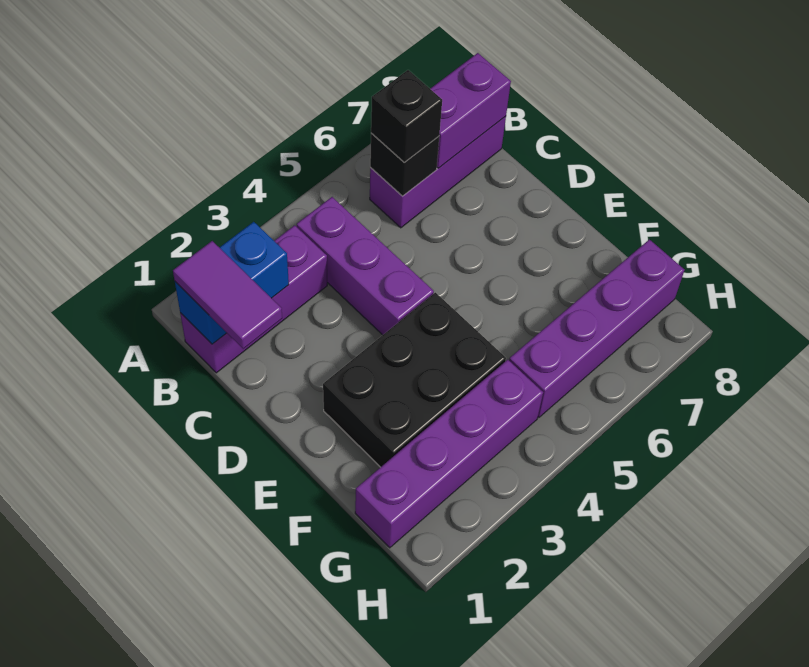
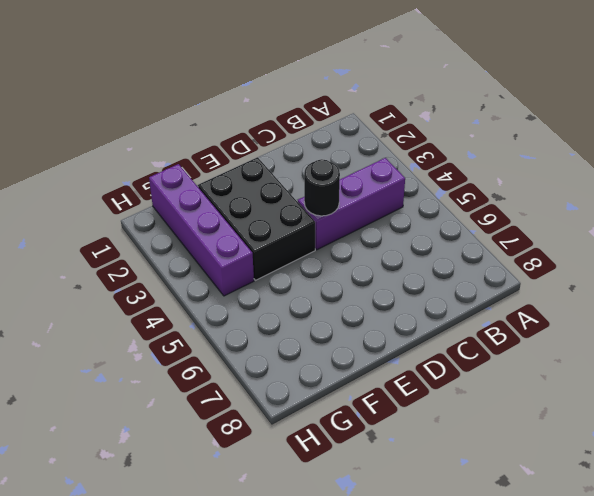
black round brick D4 level 2 -> none
none -> purple brick B1:B3 level 1
none -> purple brick B6:B8 level 1

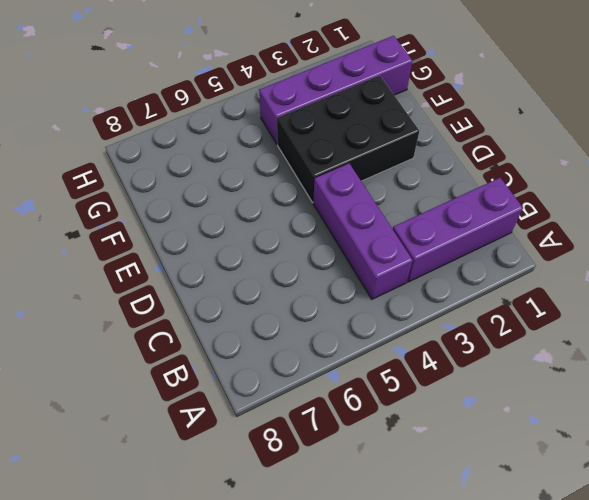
none -> purple brick B6:B8 level 1
none -> purple brick G5:G8 level 1

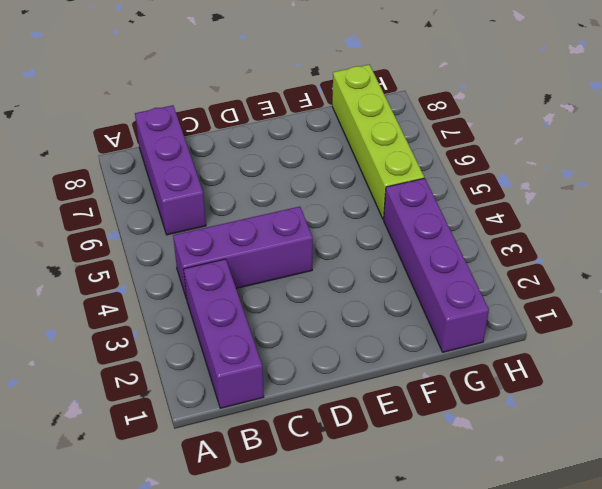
lime brick G5:G8 level 1 -> purple brick G5:G8 level 1
none -> black brick E2:F4 level 1
none -> blue brick B1:B2 level 2

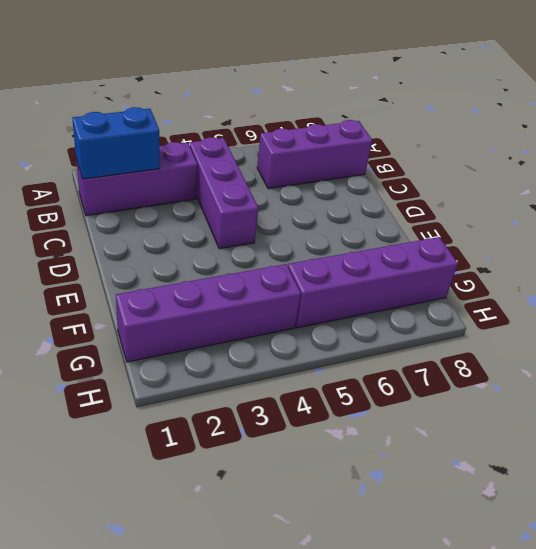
none -> black brick E2:F4 level 1
none -> black brick B6 level 2

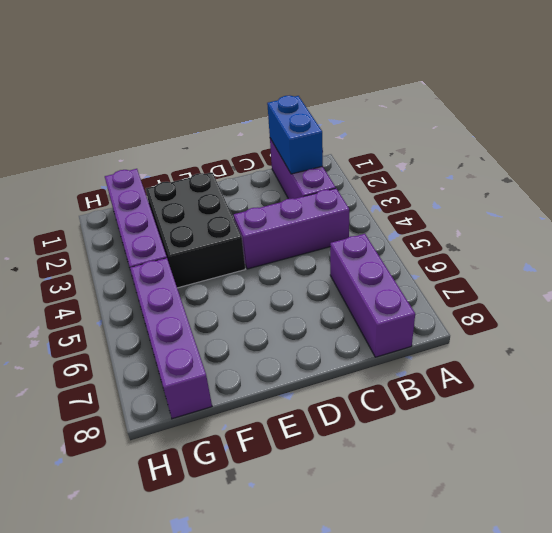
none -> black brick B6 level 2
none -> purple brick B7:B8 level 2

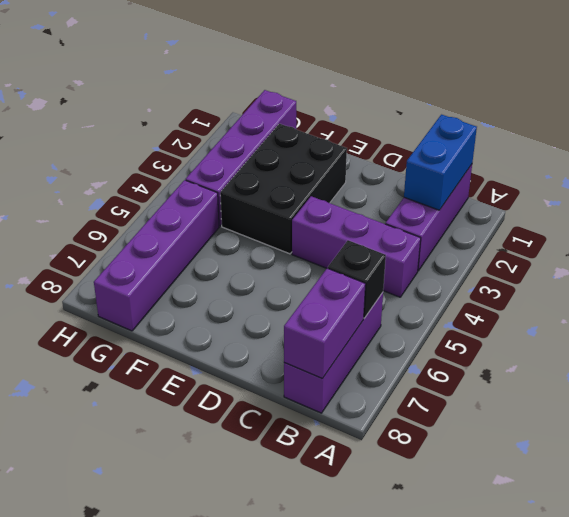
none -> purple tile B1:C1 level 3
none -> black brick B6 level 3

